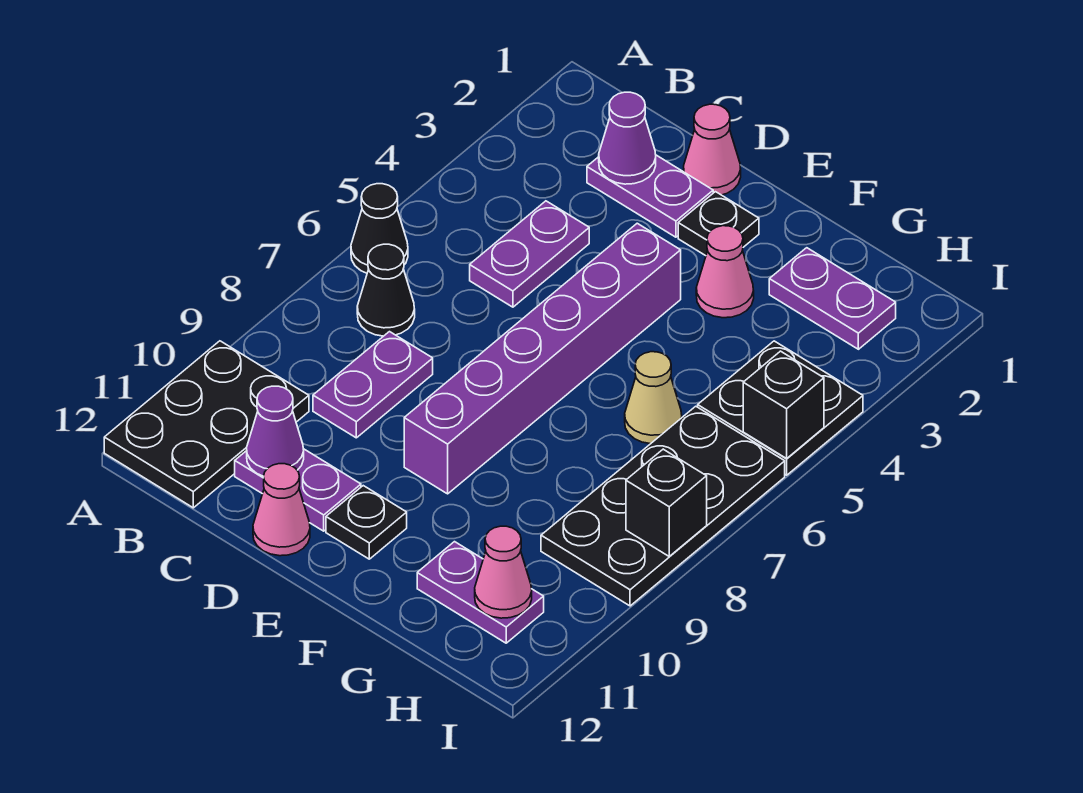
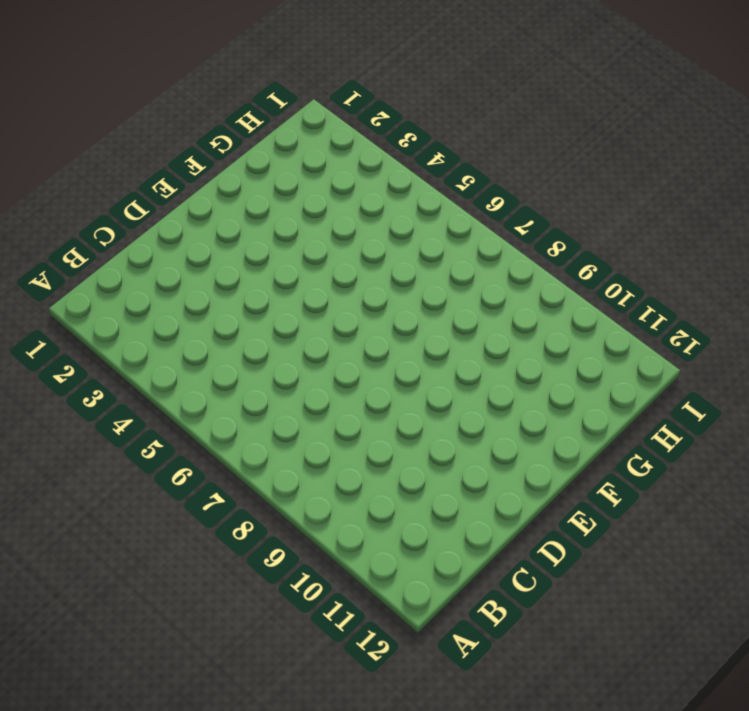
none -> black cone A6 level 1
none -> black plate A10:B12 level 1
none -> black cone B7 level 1

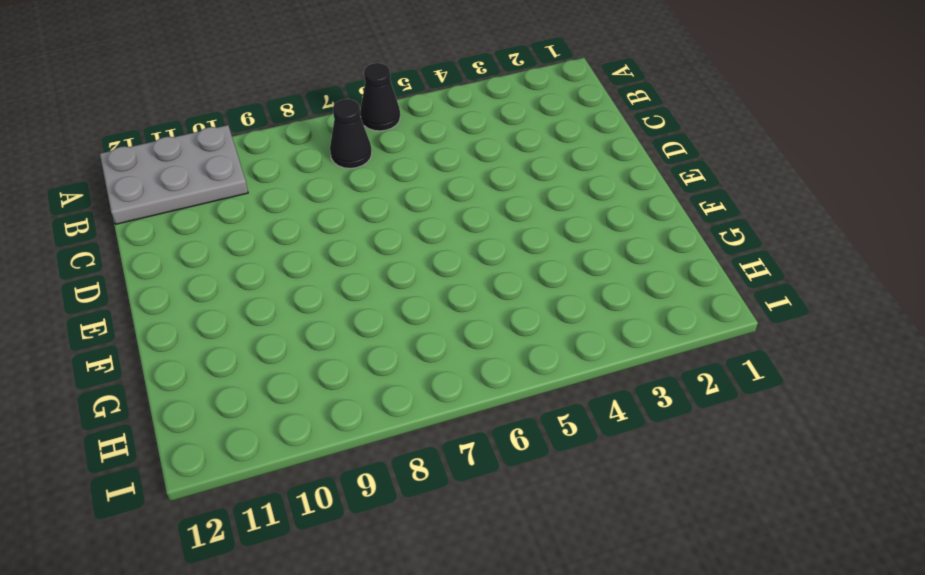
grey plate A10:B12 level 1 -> black plate A10:B12 level 1
none -> purple plate C2:D2 level 1
none -> purple plate C4:C5 level 1
none -> purple plate C8:C9 level 1

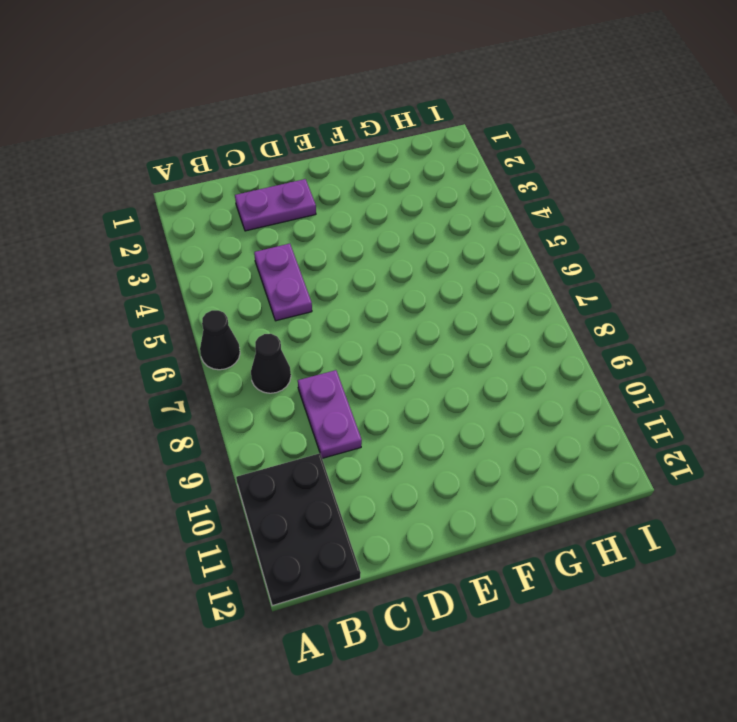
none -> purple plate C11:D11 level 1
none -> pink cone D1 level 1
none -> pink cone D12 level 1

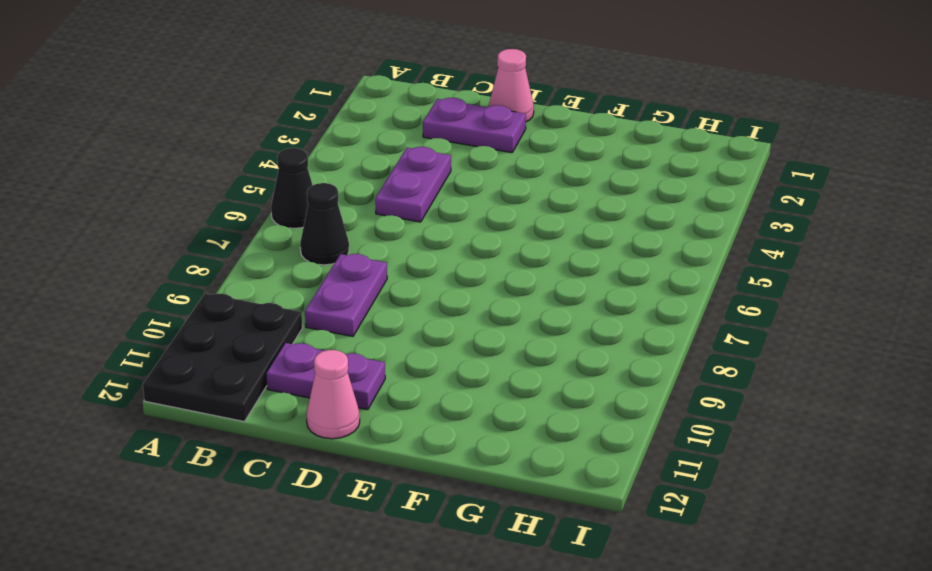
none -> black plate E2 level 1
none -> purple brick E4:E9 level 1
none -> black plate E11 level 1

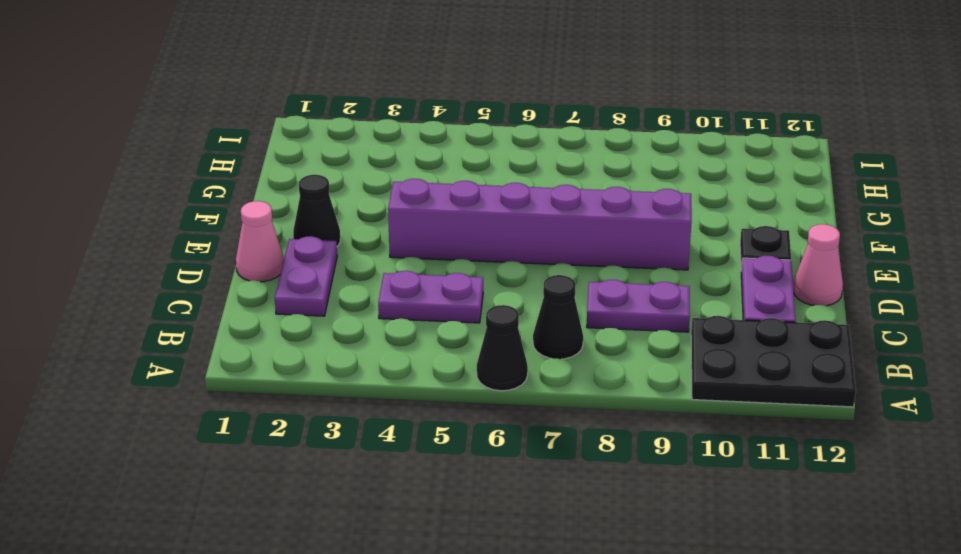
black cone E2 level 1 -> black plate E2 level 1
none -> pink cone F3 level 1
none -> purple plate G2:H2 level 1
none -> tan cone G6 level 1

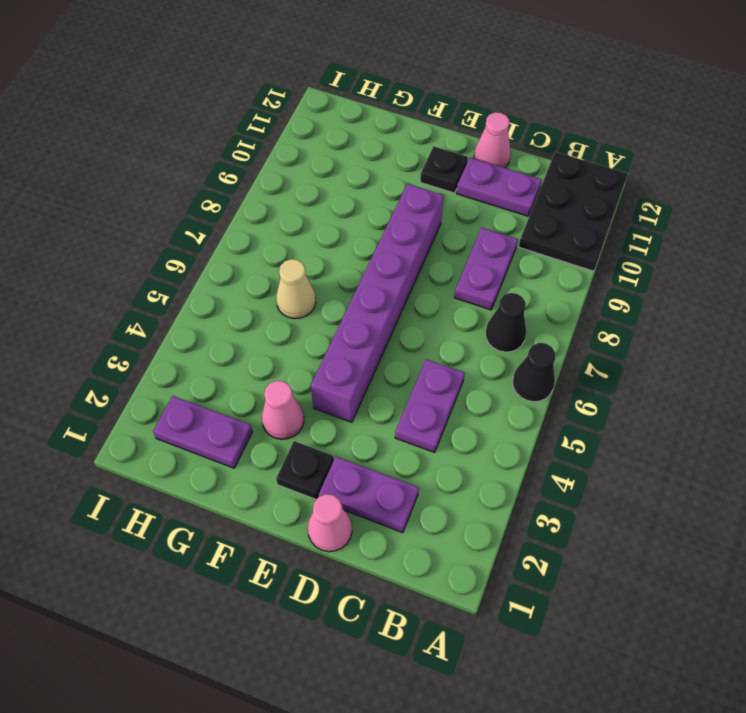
none -> purple plate G11:H11 level 1
none -> black plate H4:I5 level 1
none -> black plate H6:I9 level 1

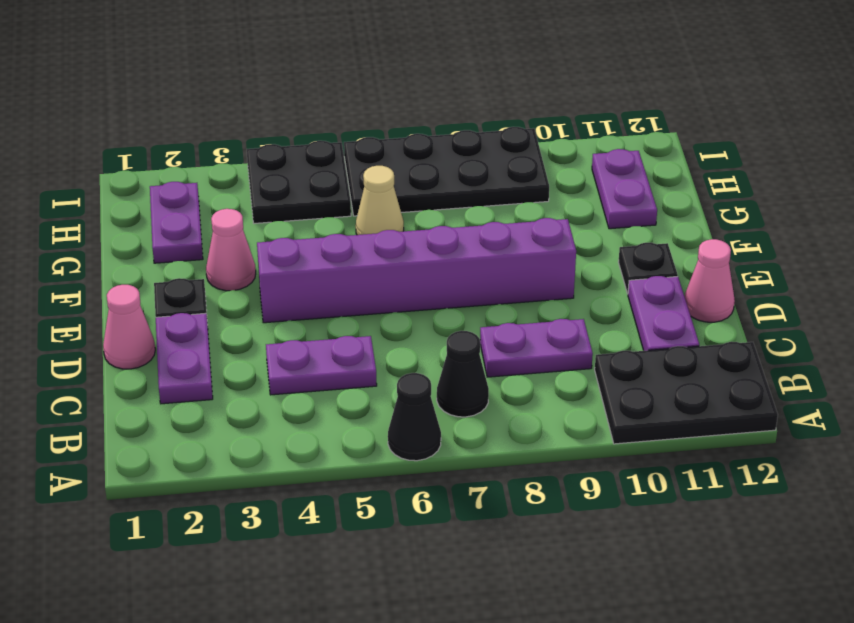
none -> purple cone C2 level 2
none -> purple cone C11 level 2
none -> pink cone H11 level 2

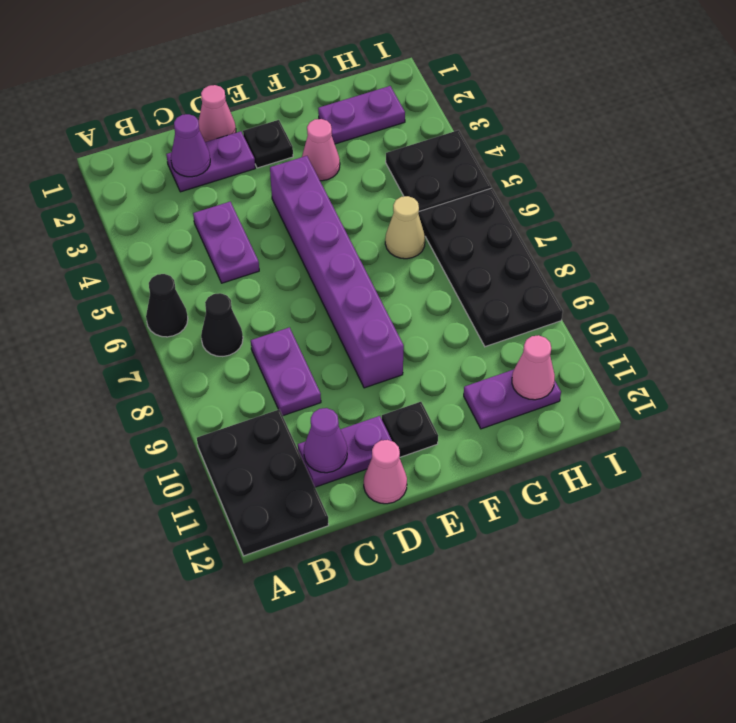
none -> black brick I5 level 2
none -> black brick I8 level 2

